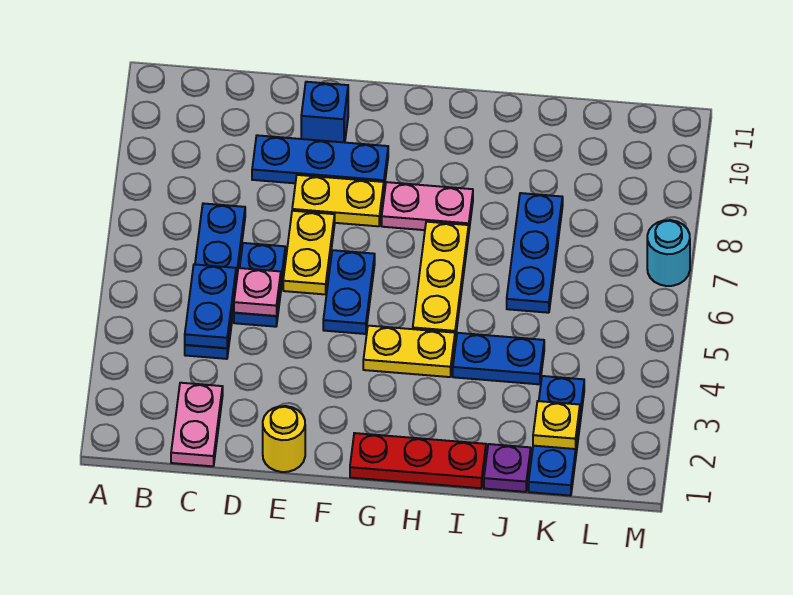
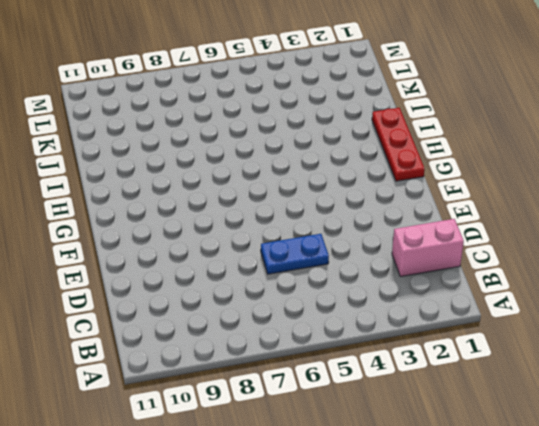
pink brick C1:C2 level 1 -> pink plate C1:C2 level 1
none -> blue plate C4:C7 level 1
none -> blue plate D9:F9 level 1
none -> yellow round brick E1 level 1

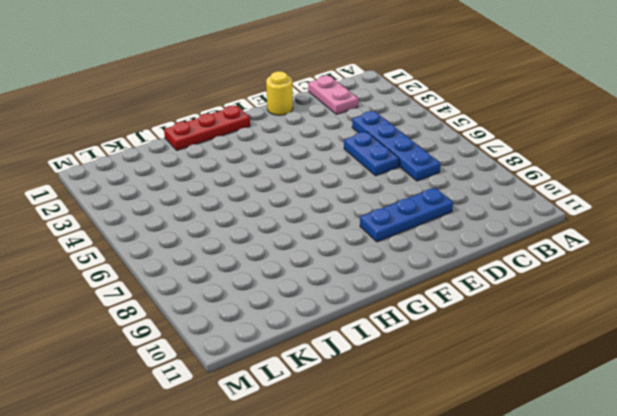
none -> yellow plate E6:E7 level 1
none -> yellow plate E8:F8 level 1
none -> blue brick E10 level 1

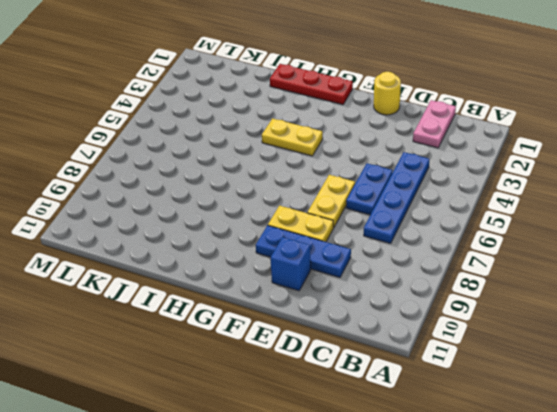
none -> blue plate F5:F6 level 1
none -> pink plate G8:H8 level 1
none -> yellow plate H5:H7 level 1

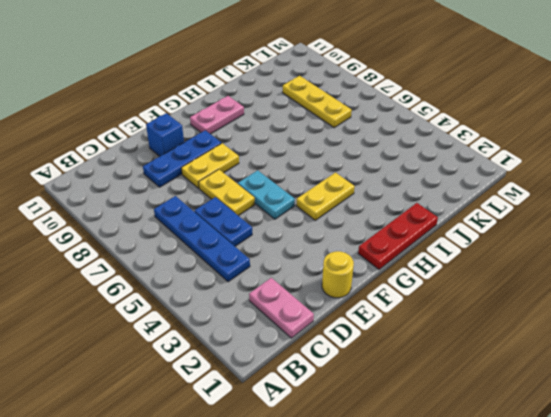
cyan plate F5:F6 level 1 -> blue plate F5:F6 level 1
pink plate G10:H10 level 1 -> pink plate G8:H8 level 1
yellow plate K7:K9 level 1 -> yellow plate H5:H7 level 1
none -> blue plate I4:J4 level 1
none -> purple plate J1 level 1
none -> blue plate J6:J8 level 1

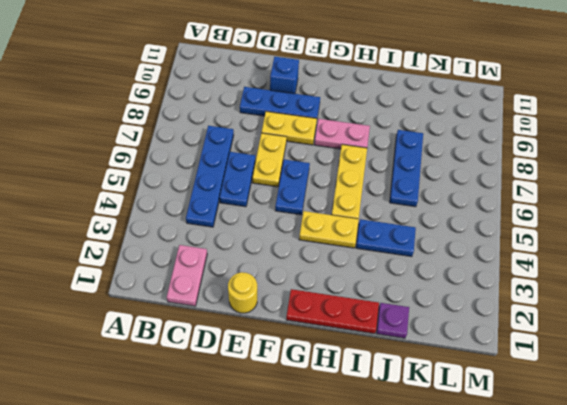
none -> blue plate K1:K3 level 1
none -> cyan round brick M7 level 1
none -> blue plate C4:C5 level 2

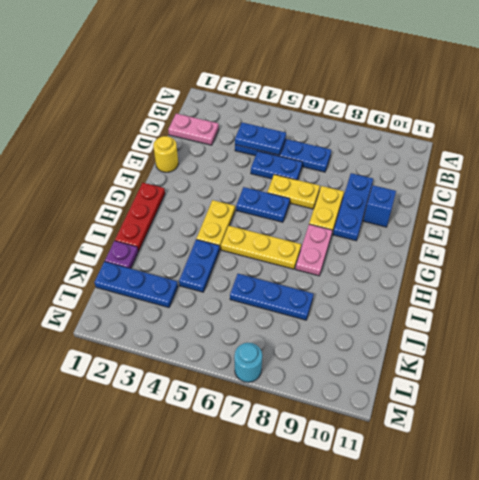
none -> pink plate D5 level 2
none -> yellow plate K2 level 2

